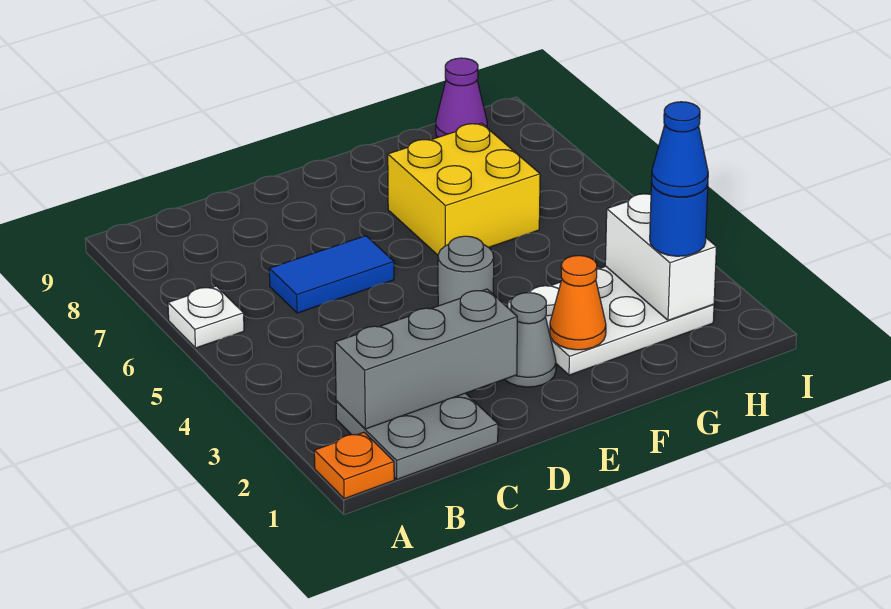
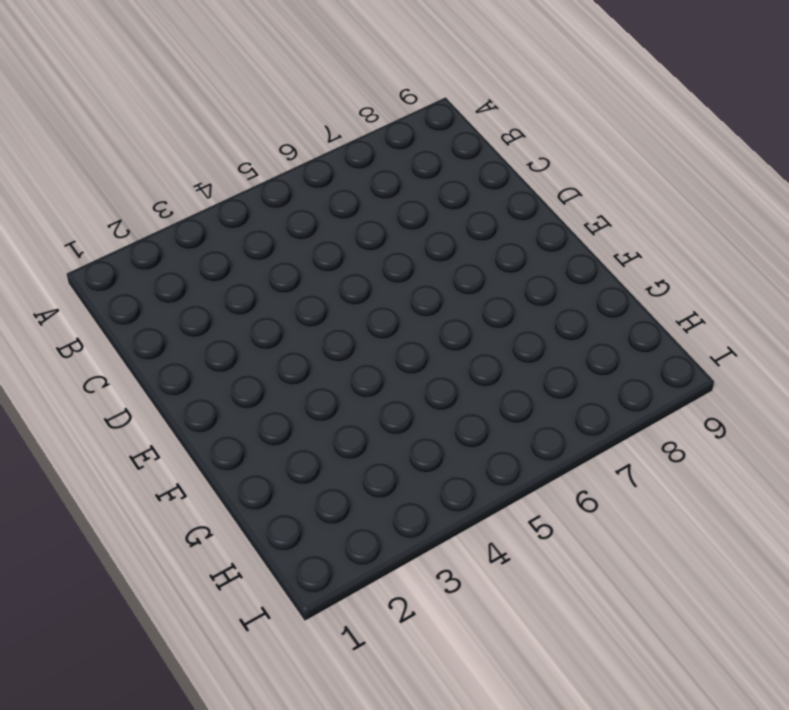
none -> orange plate A1 level 1
none -> white plate A6 level 1
none -> grey plate B1:C2 level 1

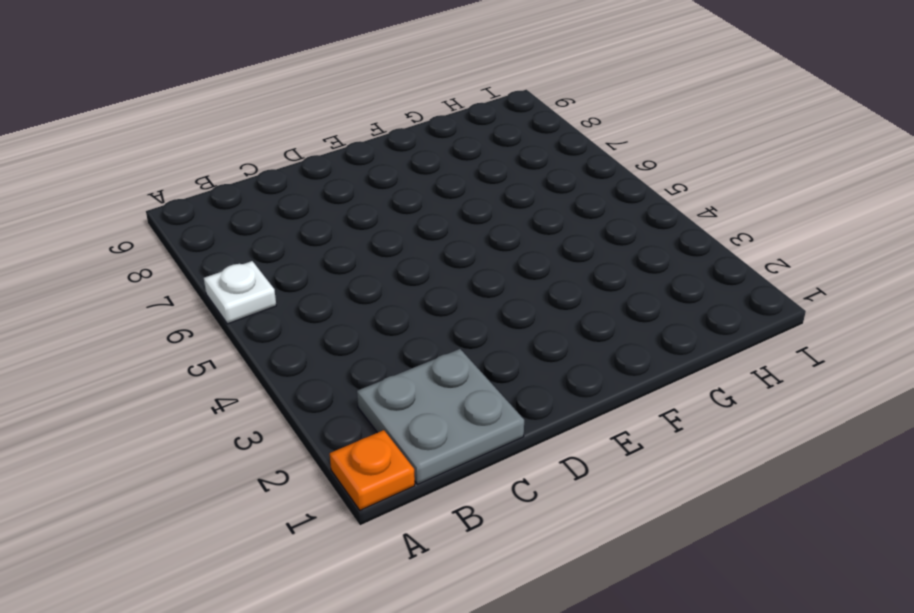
none -> blue tile C6:D6 level 1
none -> grey cone E2 level 1
none -> grey round brick E4 level 1

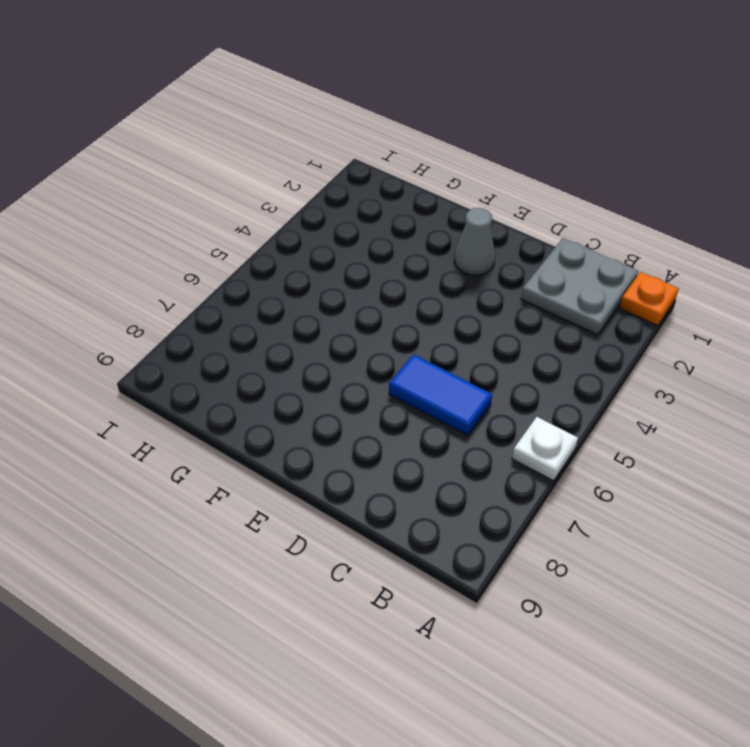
none -> grey round brick E4 level 1
none -> white plate F2:H3 level 1
none -> yellow brick F6:G7 level 1

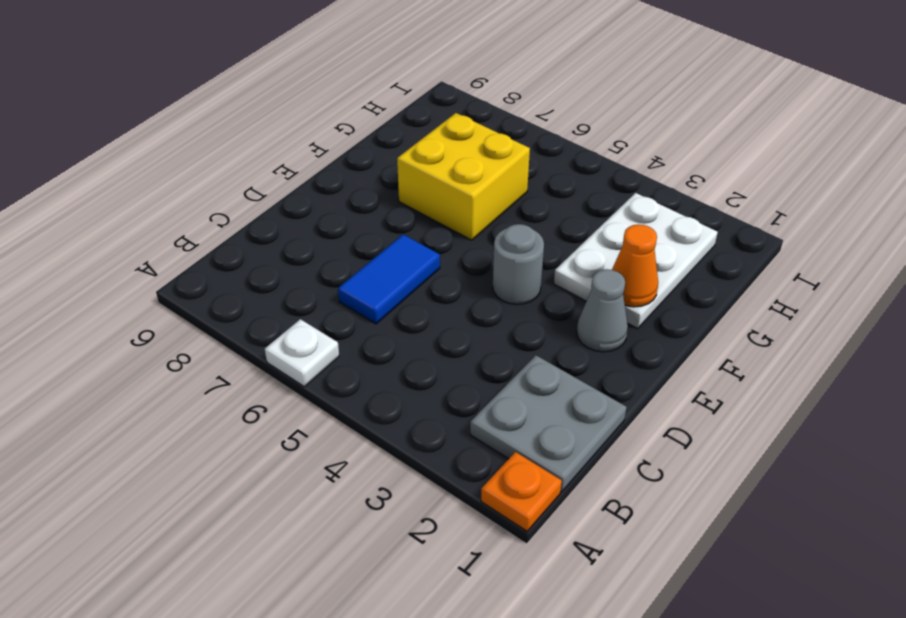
none -> purple cone H9 level 1
none -> grey brick B2:D2 level 2
none -> white brick H2:H3 level 2

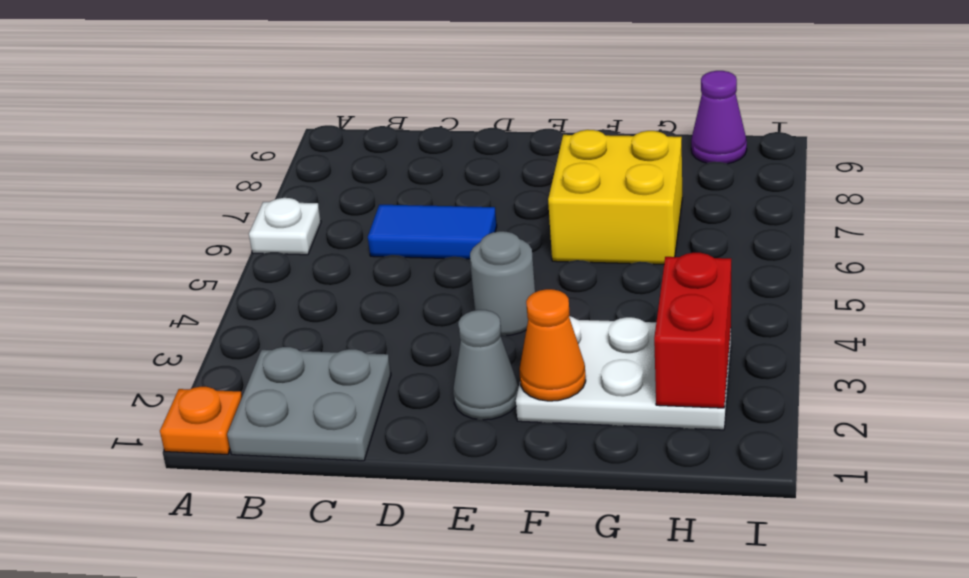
red brick H2:H3 level 2 -> white brick H2:H3 level 2
none -> grey brick B2:D2 level 2
none -> blue round brick H2 level 3
none -> blue cone H2 level 4

